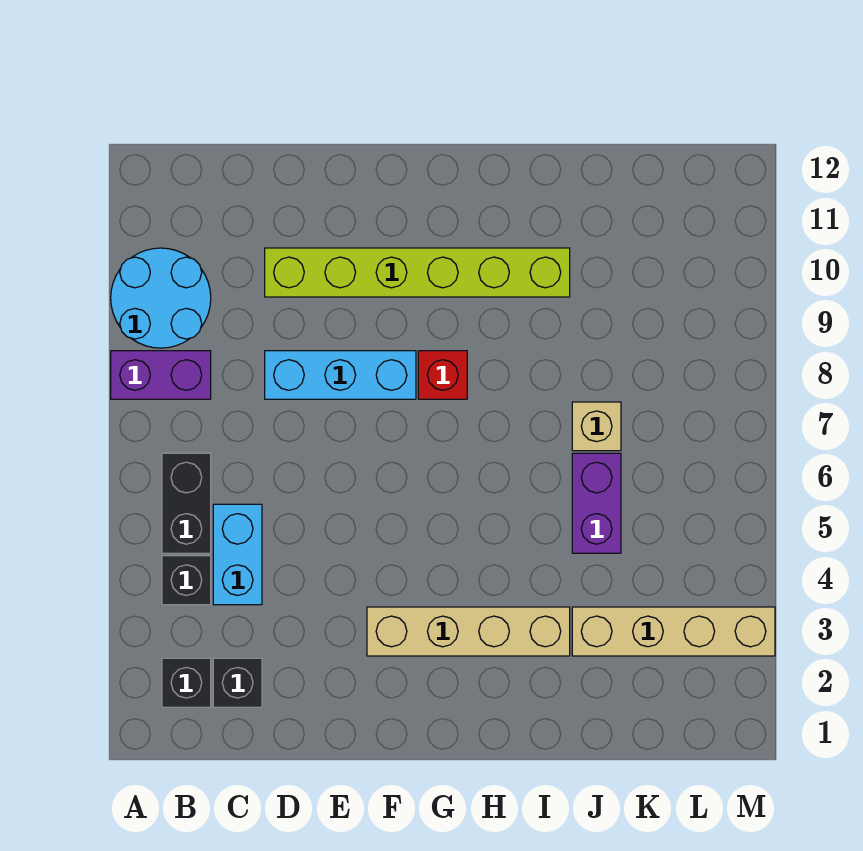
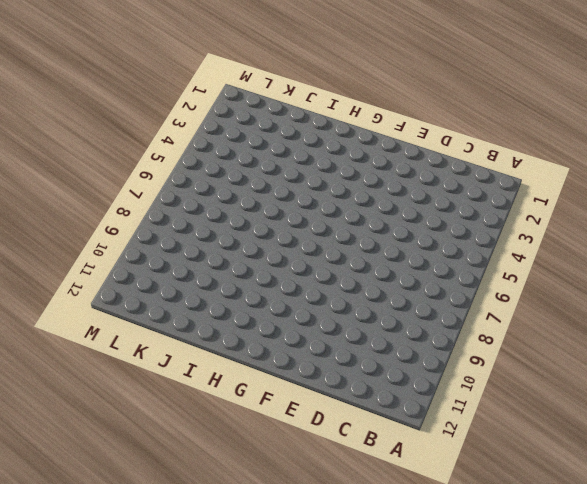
none -> purple brick A8:B8 level 1
none -> cyan round brick A9:B10 level 1
none -> black brick B2 level 1

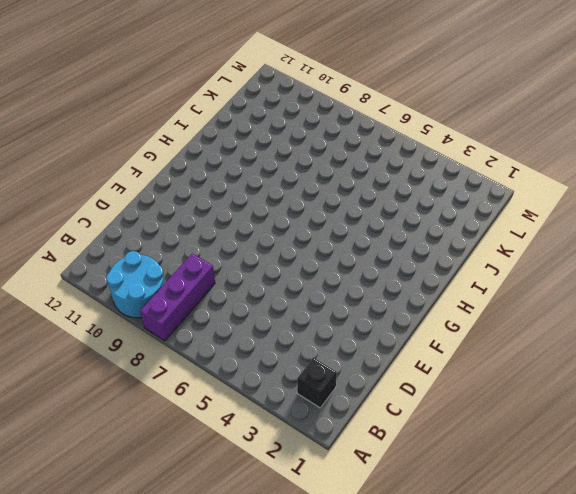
purple brick A8:C8 level 1 -> purple brick A8:B8 level 1
none -> black brick B4 level 1
none -> black brick B5:B6 level 1
none -> black brick C2 level 1

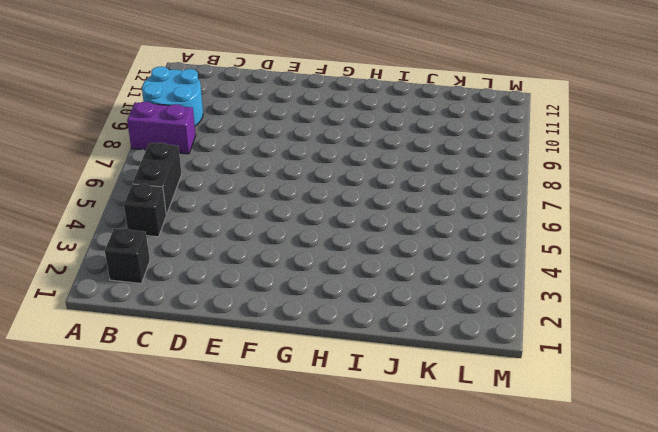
none -> black brick C2 level 1
none -> cyan brick C4:C5 level 1
none -> cyan brick D8:F8 level 1

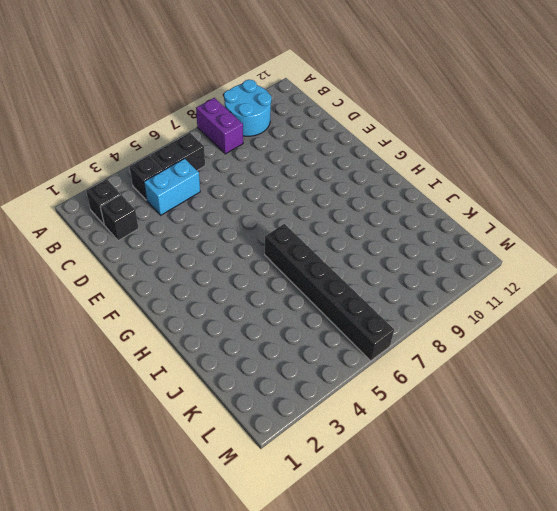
black brick H6:M6 level 1 -> purple brick J5:J6 level 1
none -> cyan brick D8:F8 level 1
none -> lime brick D10:I10 level 1
none -> tan brick F3:I3 level 1

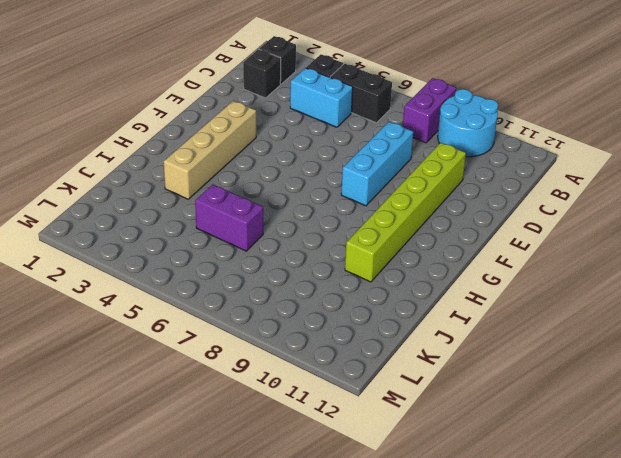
none -> red brick G8 level 1
none -> tan brick J3:M3 level 1
none -> tan brick J7 level 1

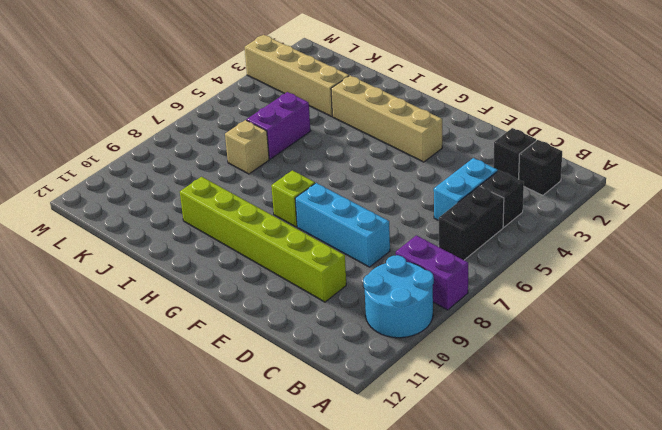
lime brick G8 level 1 -> red brick G8 level 1

